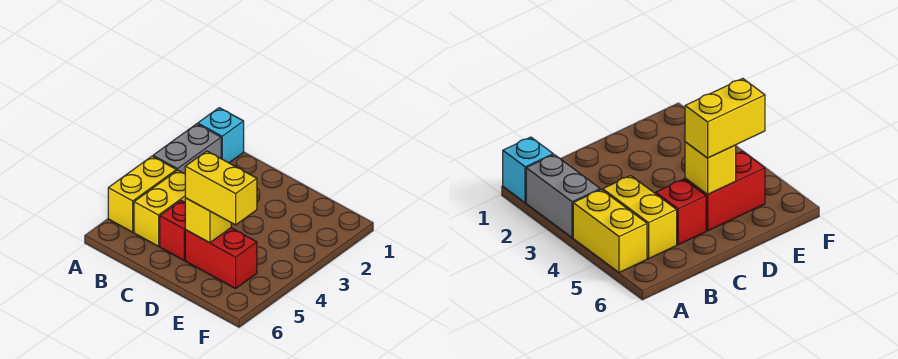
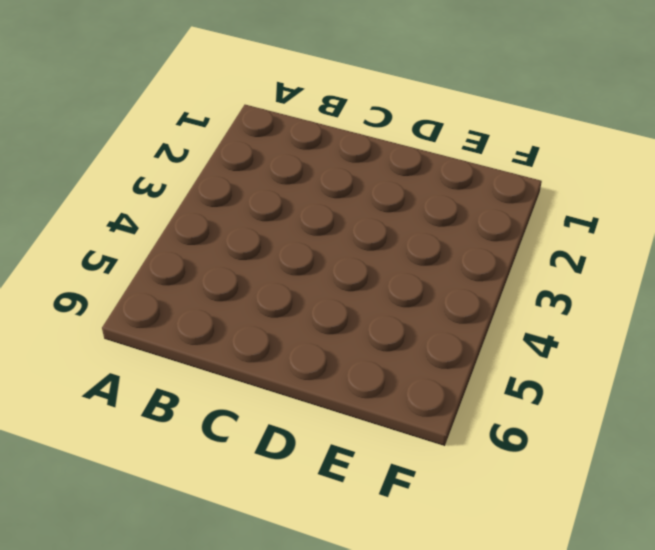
none -> cyan brick A1 level 1
none -> grey brick A2:A3 level 1

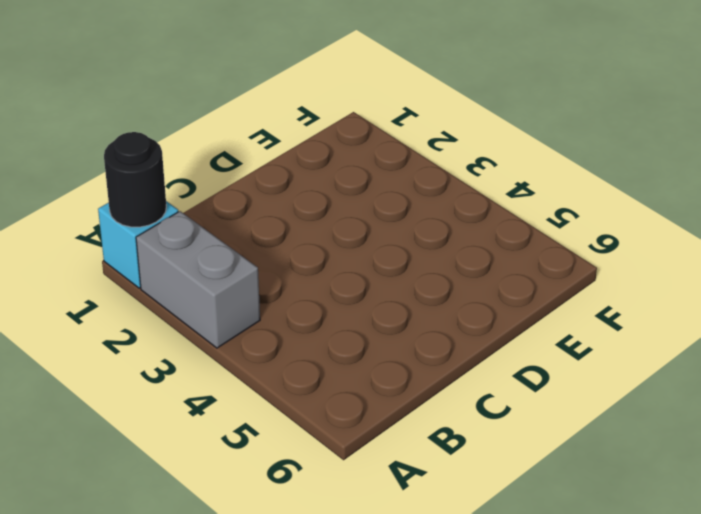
black round brick A1 level 2 -> none
none -> yellow brick A4:A5 level 1
none -> yellow brick B4:B5 level 1

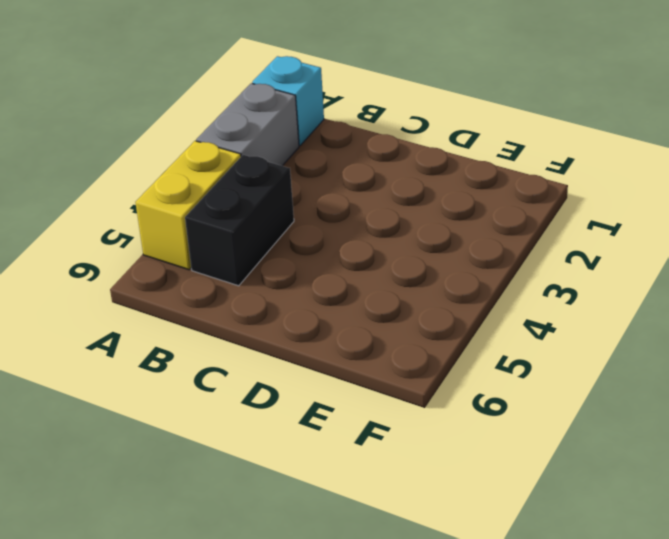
black brick B4:B5 level 1 -> yellow brick B4:B5 level 1
none -> red brick C5 level 1
none -> red brick D5:E5 level 1

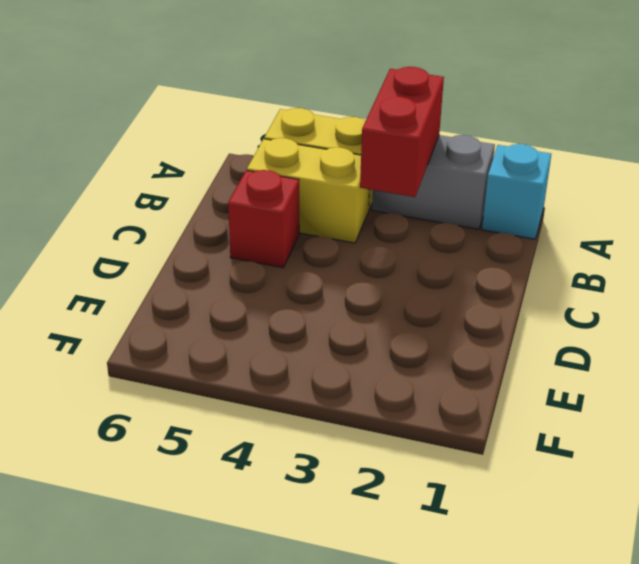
red brick A3:B3 level 2 -> red brick D5:E5 level 1
none -> yellow brick D5 level 2
none -> yellow brick D5:E5 level 3

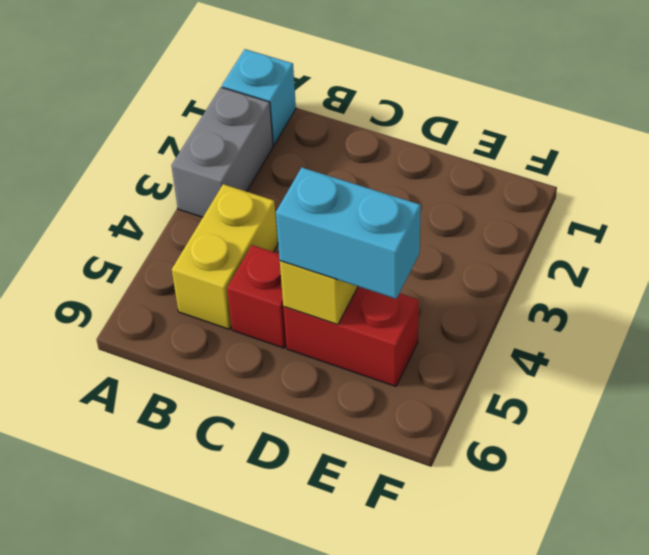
cyan brick D5:E5 level 3 -> yellow brick D5:E5 level 3
none -> yellow brick A4:A5 level 1

